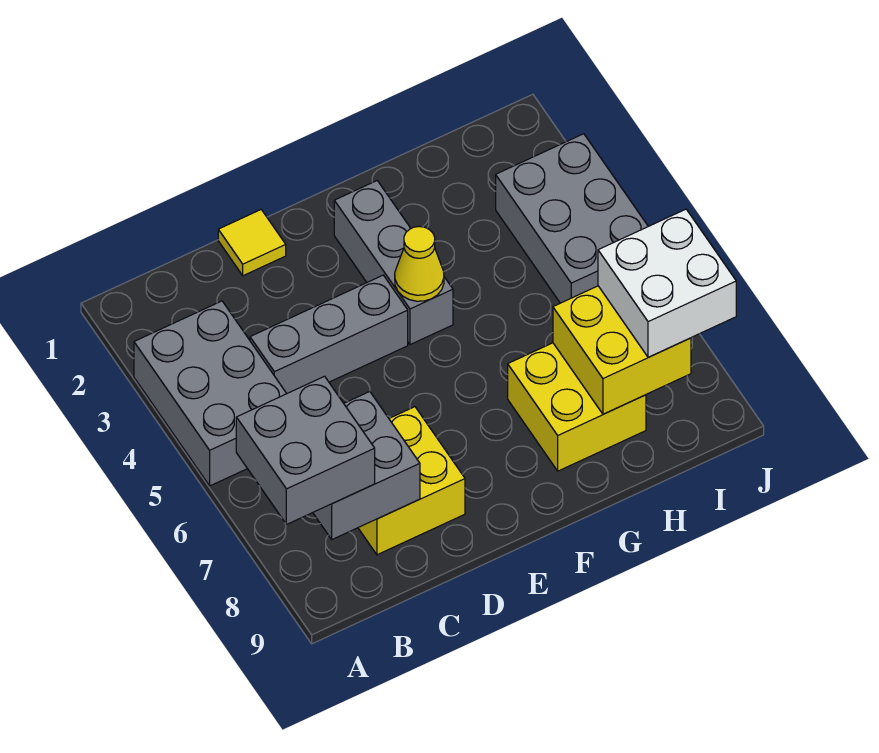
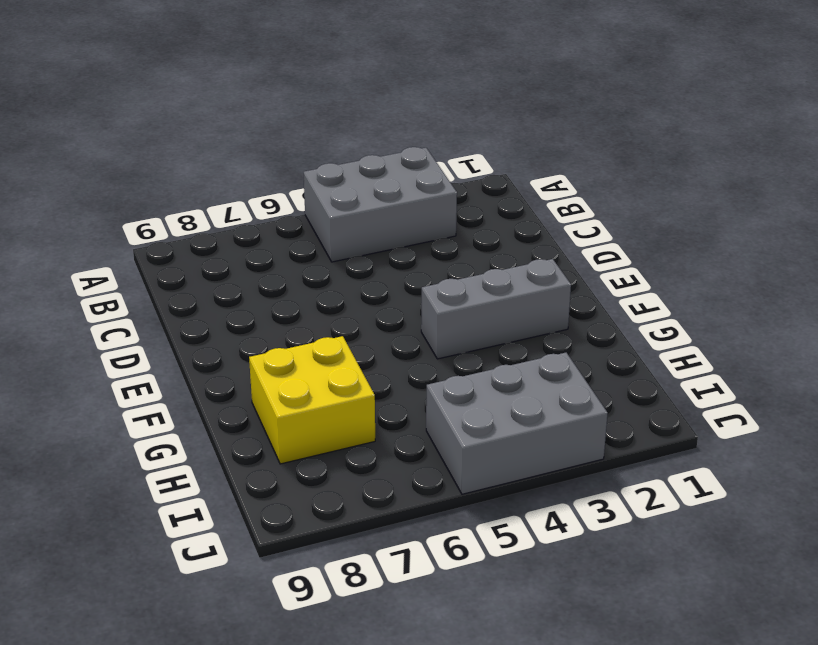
none -> grey brick C4:E4 level 1
none -> yellow brick C7:D8 level 1
none -> yellow tile D1 level 1

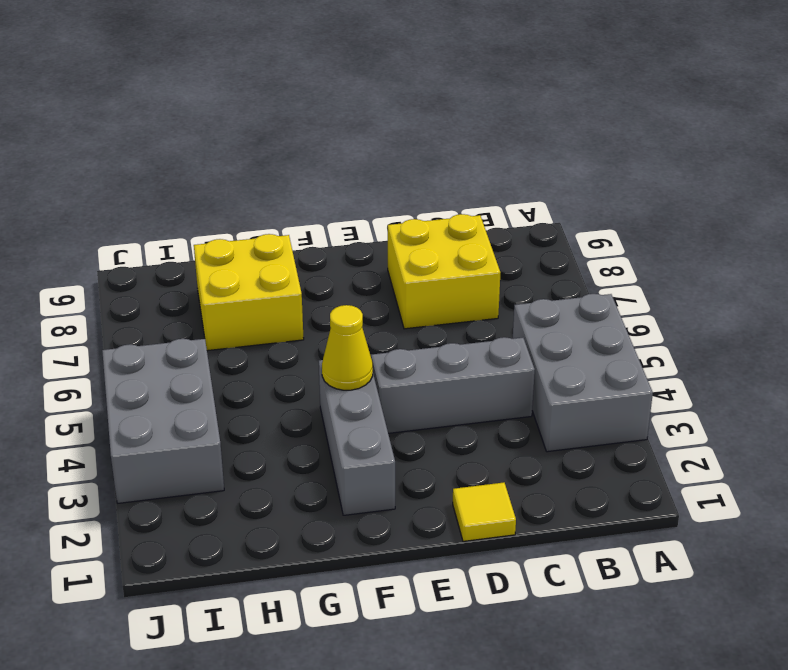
none -> grey brick B7:C8 level 2
none -> yellow brick H7:I8 level 2
none -> grey brick A7:B8 level 3

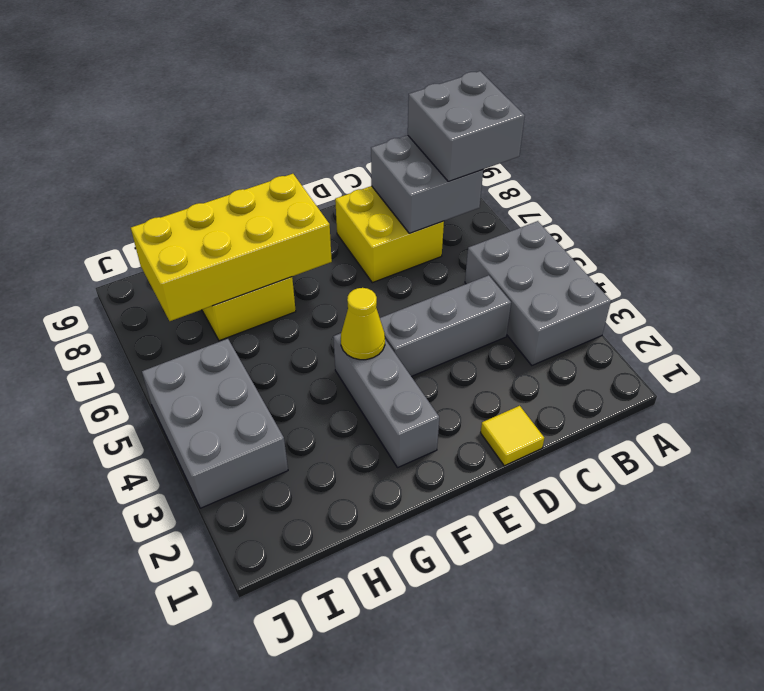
yellow brick F7:I8 level 2 -> yellow brick H7:I8 level 2
none -> white brick I7:J8 level 3

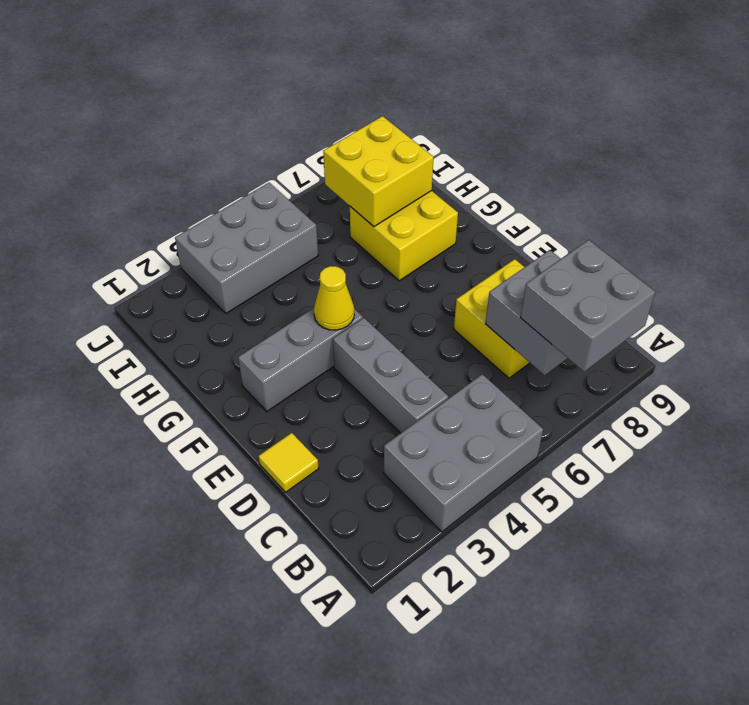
none -> white brick I7:J8 level 3

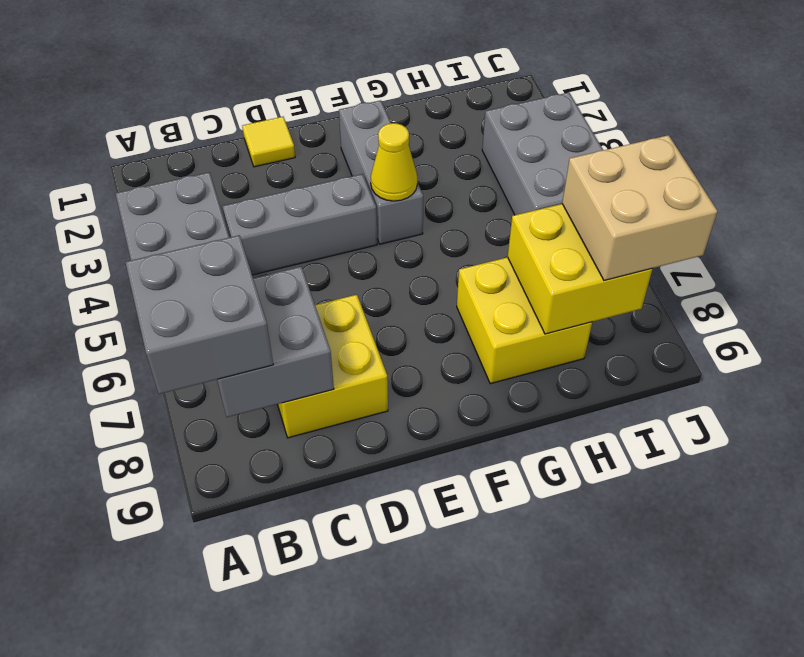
tan brick I7:J8 level 3 -> white brick I7:J8 level 3

